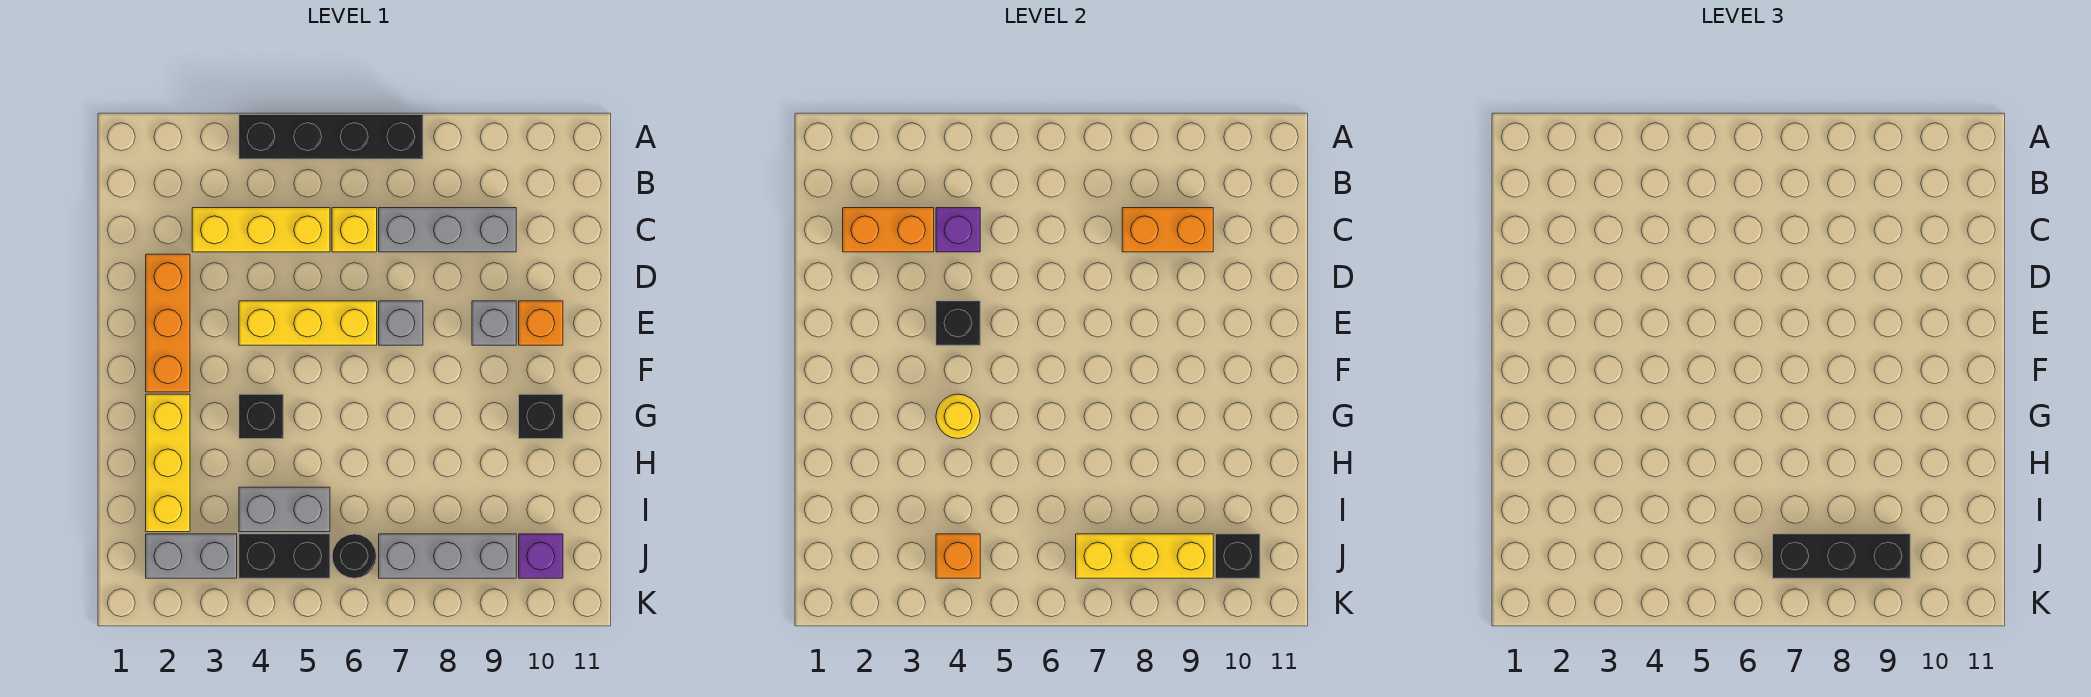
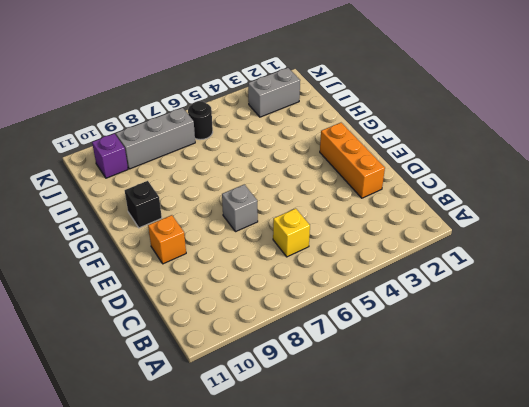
none -> black brick A4:A7 level 1
none -> yellow brick C3:C5 level 1
none -> grey brick C7:C9 level 1

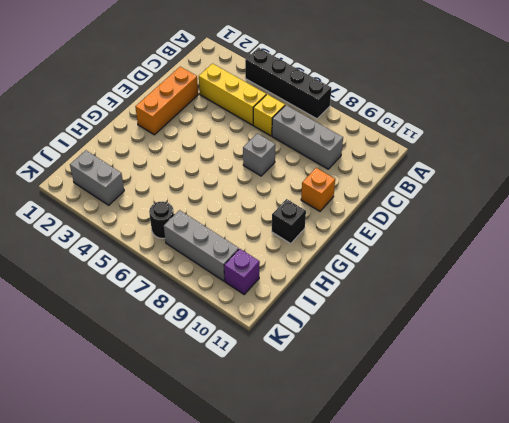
none -> yellow brick E4:E6 level 1
none -> grey brick E9 level 1
none -> yellow brick G2:I2 level 1

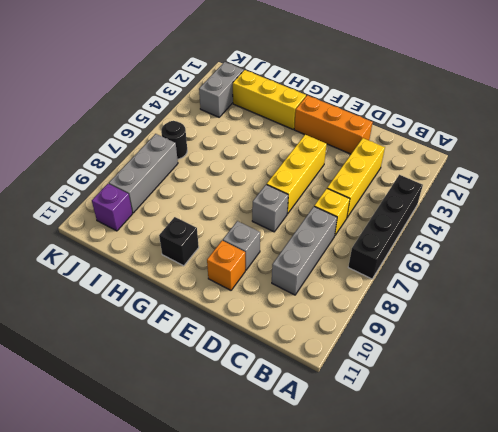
none -> black brick G4 level 1
none -> grey brick I4:I5 level 1
none -> black brick J4:J5 level 1

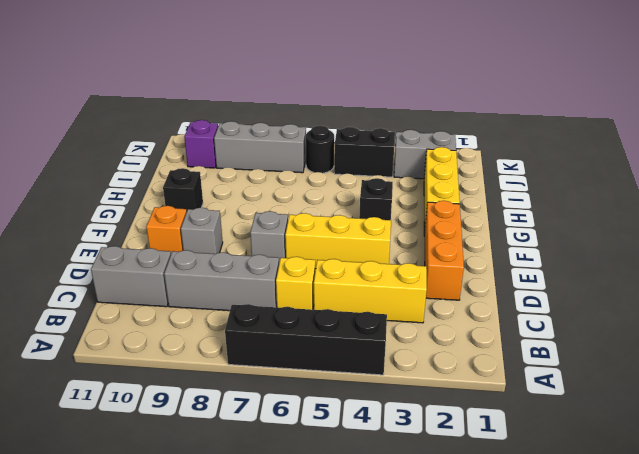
grey brick C10:C11 level 1 -> grey brick I4:I5 level 1
none -> orange brick C2:C3 level 2
none -> purple brick C4 level 2
none -> orange brick C8:C9 level 2

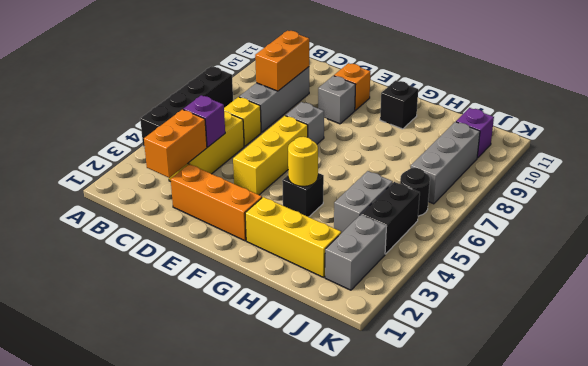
none -> black brick E4 level 2
none -> orange brick J4 level 2
none -> yellow brick J7:J9 level 2

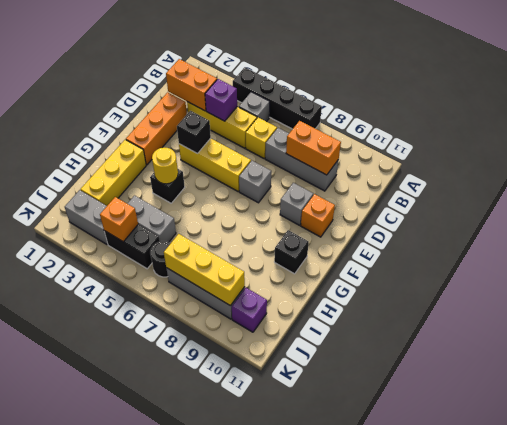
grey brick B5 level 1 -> none
none -> black brick J10 level 2
none -> black brick J7:J9 level 3

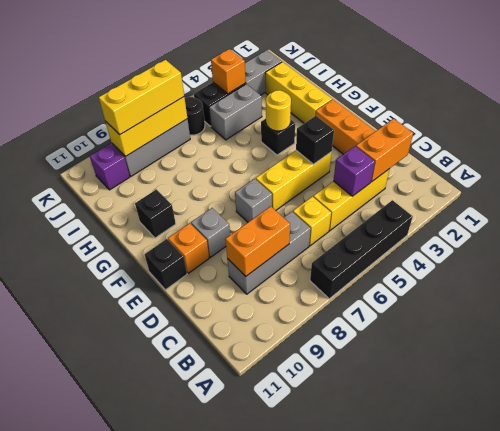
black brick E11 level 1 -> black brick J10 level 2
yellow brick J7:J9 level 3 -> black brick J7:J9 level 3

